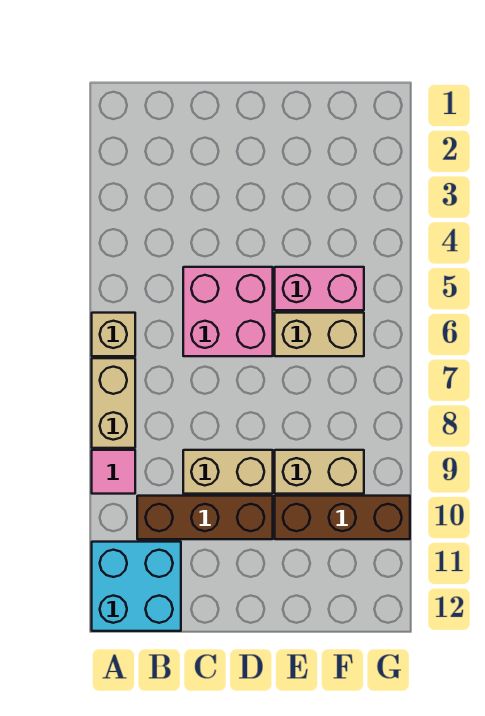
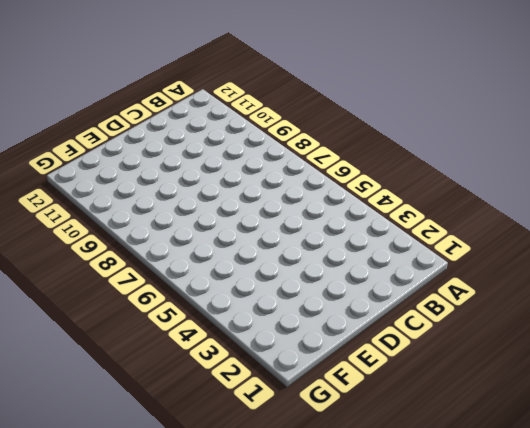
none -> tan brick A6 level 1
none -> tan brick A7:A8 level 1

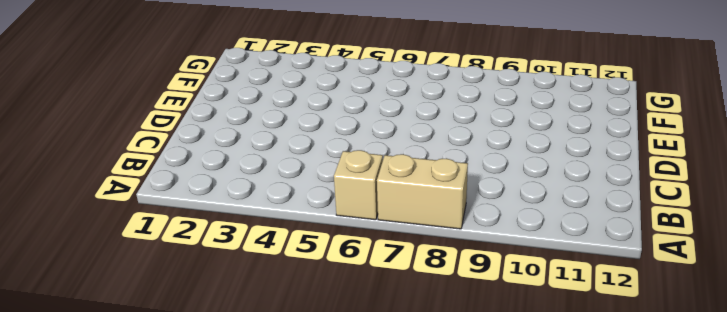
none -> pink tile A9 level 1
none -> cyan brick A11:B12 level 1

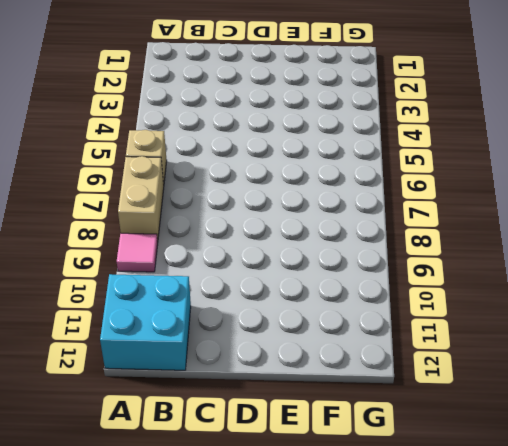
none -> brown brick B10:D10 level 1
none -> pink brick C5:D6 level 1

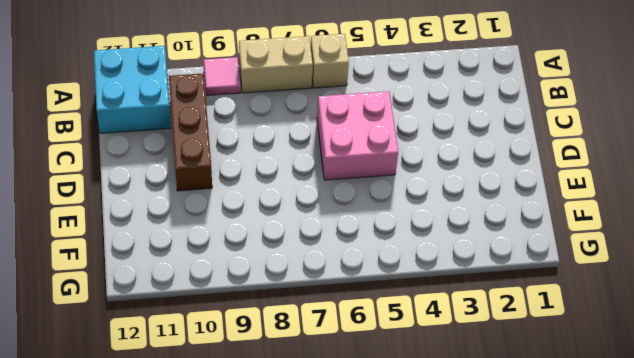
none -> tan brick C9:D9 level 1
none -> pink brick E5:F5 level 1

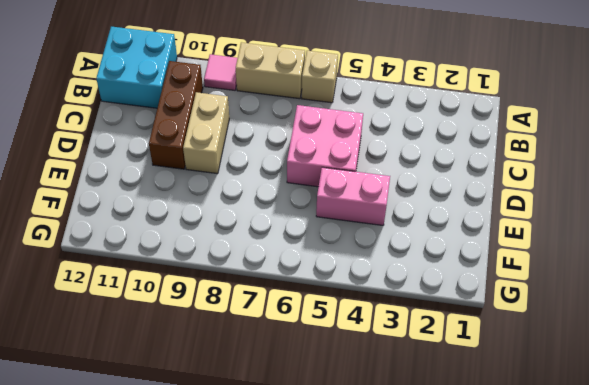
pink brick E4:E5 level 1 -> pink brick E5:F5 level 1
none -> tan brick E6:F6 level 1
none -> tan brick E9:F9 level 1

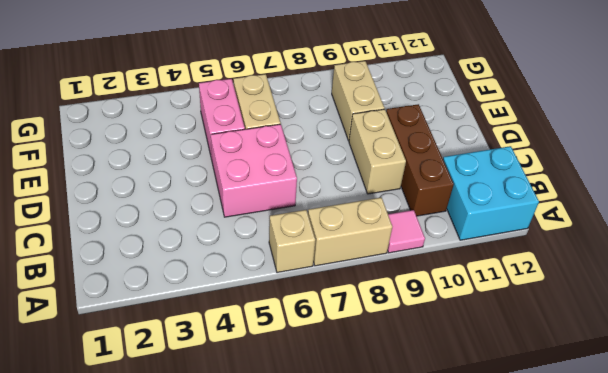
none -> brown brick E10:G10 level 1

